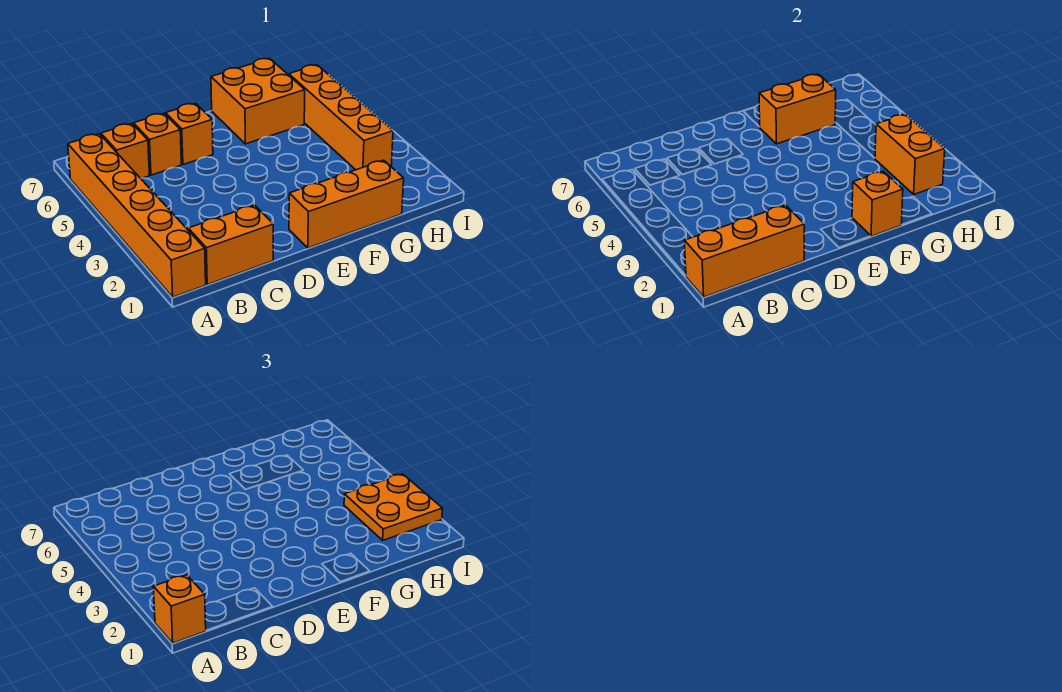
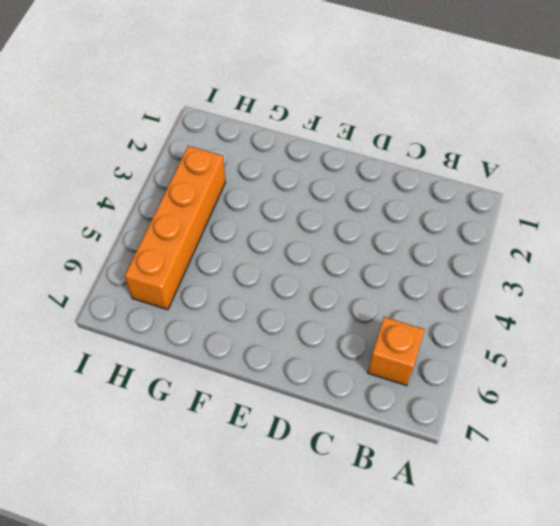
none -> orange brick A1:A6 level 1
none -> orange brick B1:C1 level 1
none -> orange brick C6 level 1

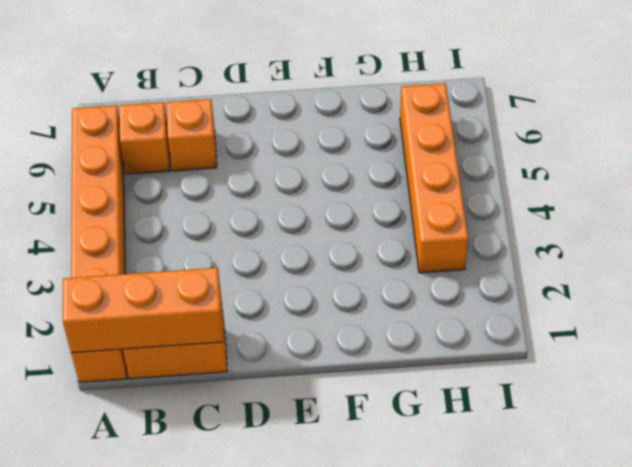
none -> orange brick D6 level 1
none -> orange brick E1:G1 level 1
none -> orange brick F6:G7 level 1

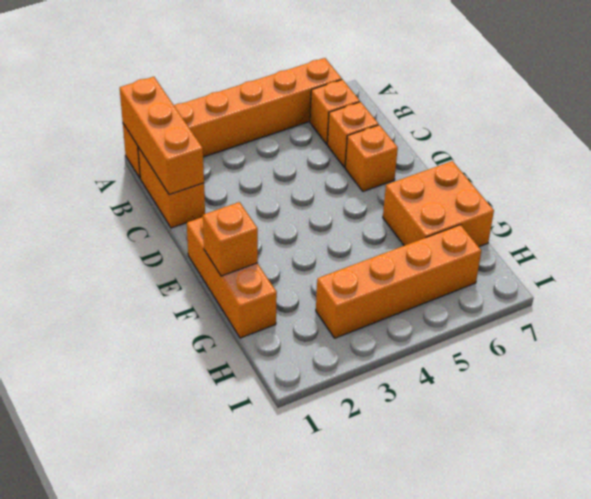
none -> orange brick F6:G6 level 2
none -> orange brick H2:H3 level 2
none -> orange brick A1 level 3

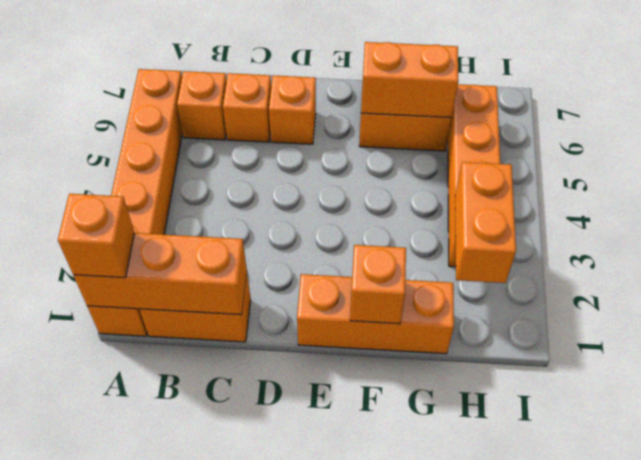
none -> orange plate H2:I3 level 3

